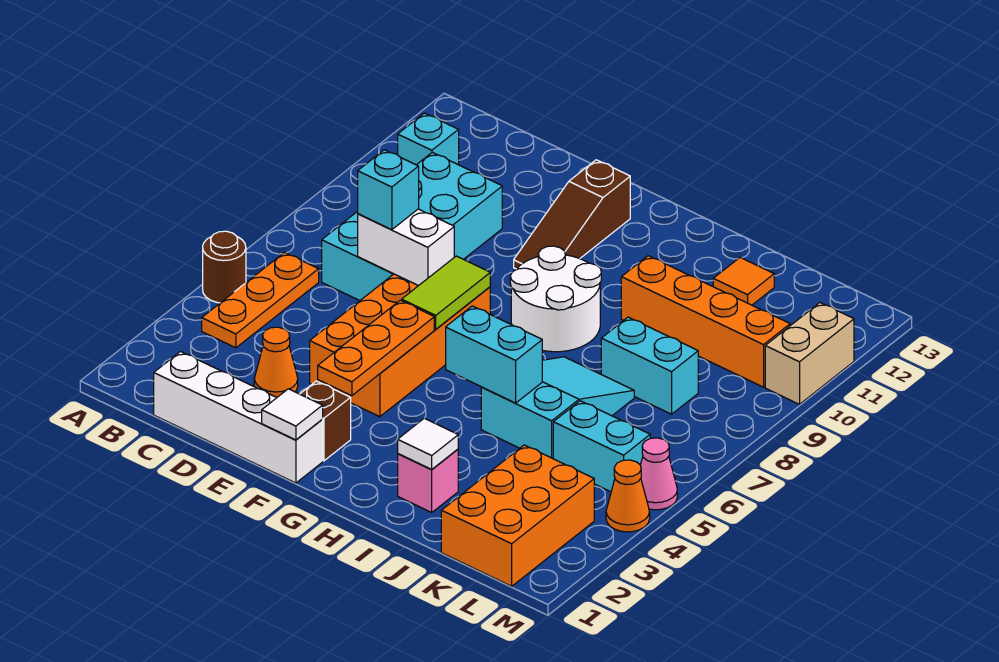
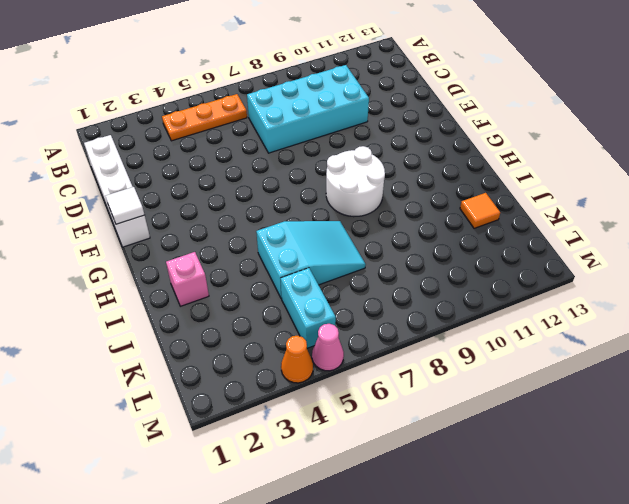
none -> brown round brick A5 level 1
none -> cyan brick B11 level 1
none -> orange cone D3 level 1

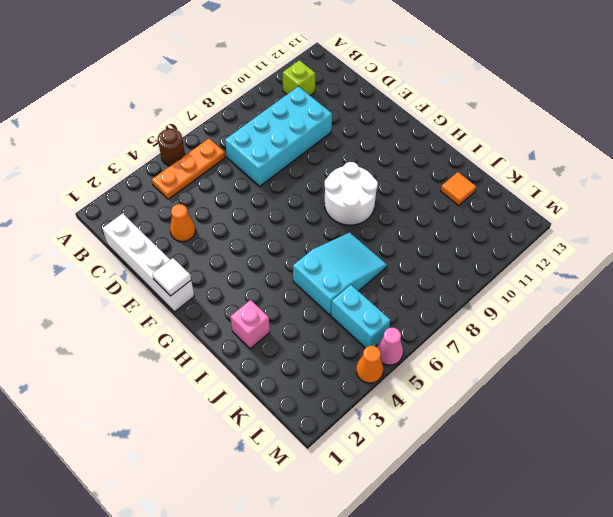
lime brick B11 level 1 -> cyan brick B11 level 1
none -> orange brick E4:F7 level 1
none -> brown brick F2 level 1
none -> brown slope F10:F12 level 1 top 12

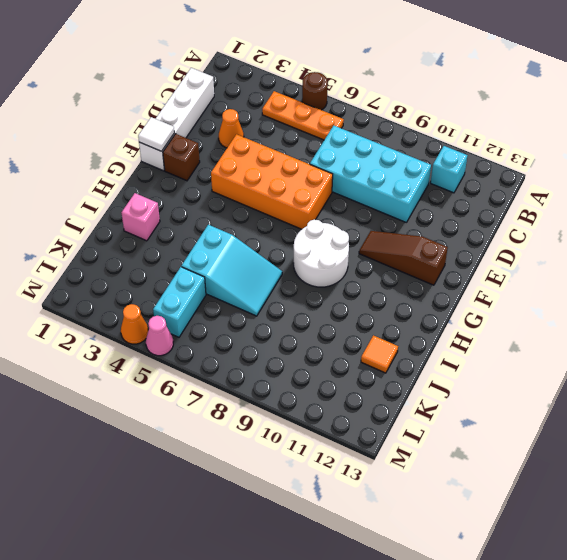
none -> orange brick I10:L10 level 1
none -> cyan brick J8:K8 level 1
none -> orange brick K1:L3 level 1

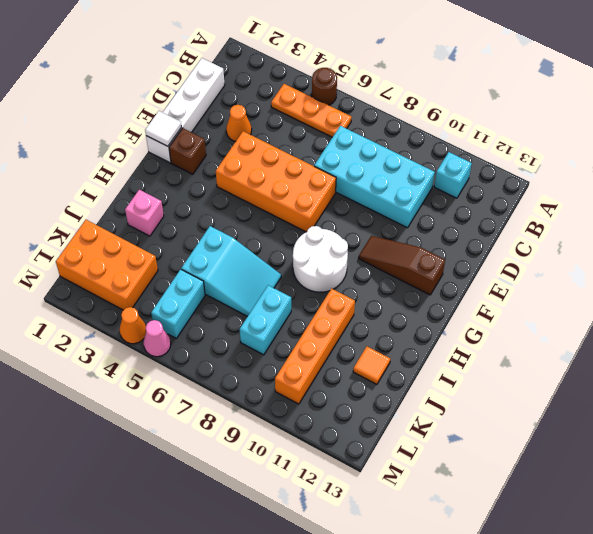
none -> tan brick M10:M11 level 1
none -> white brick D7:E7 level 2
none -> orange plate F3:F5 level 2

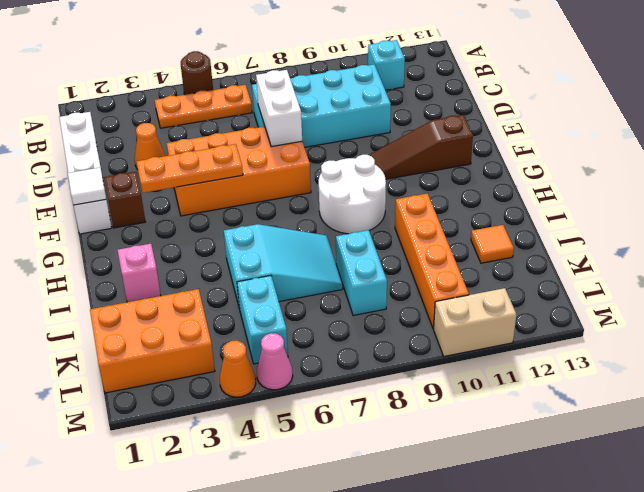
none -> lime tile F6:F7 level 2
none -> cyan brick H5:I5 level 2
none -> white tile I2 level 2

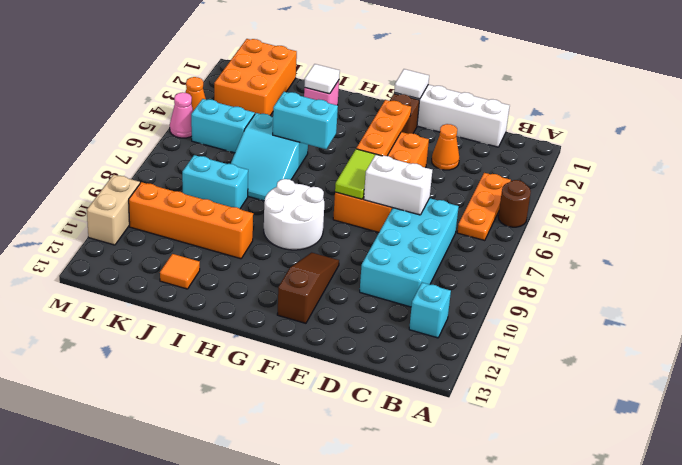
none -> cyan brick D7 level 3

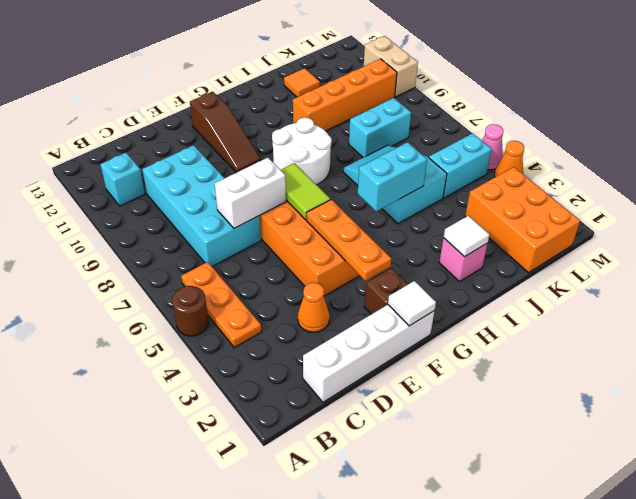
none -> cyan brick D7 level 3

